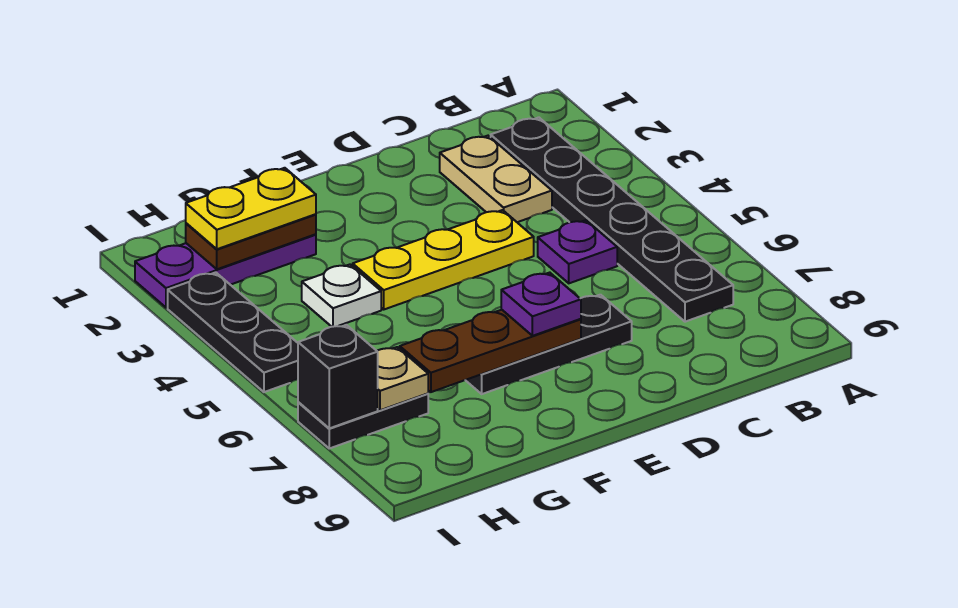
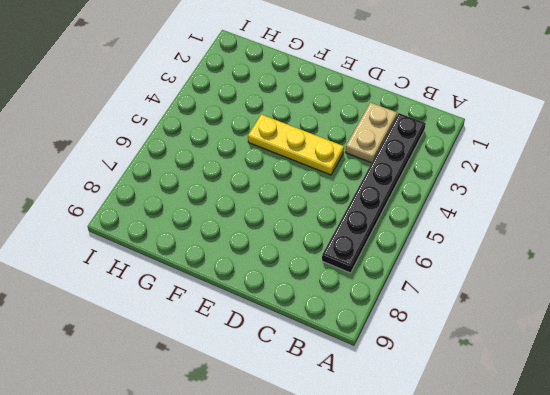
none -> purple plate C5 level 1
none -> black plate D7:F7 level 1
none -> purple plate G2:I2 level 1

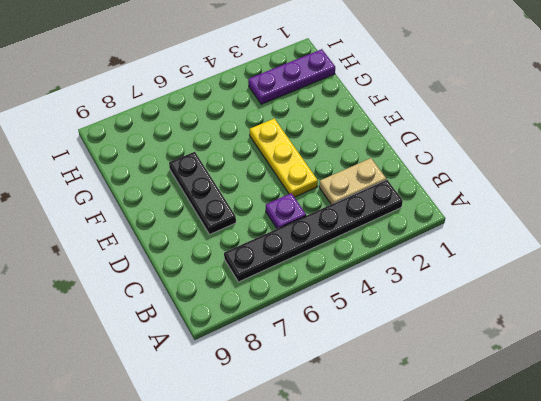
purple plate H1:H3 level 1 -> purple plate G2:I2 level 1
none -> white plate G4 level 1
none -> black plate H7:I7 level 1
none -> black plate I3:I5 level 1

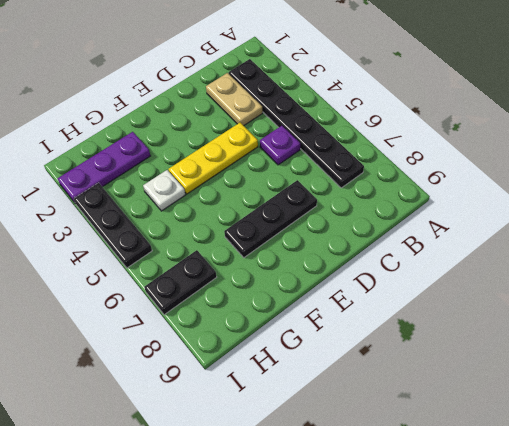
none -> brown plate E7:G7 level 2
none -> brown plate G2:H2 level 2
none -> tan plate H7 level 2

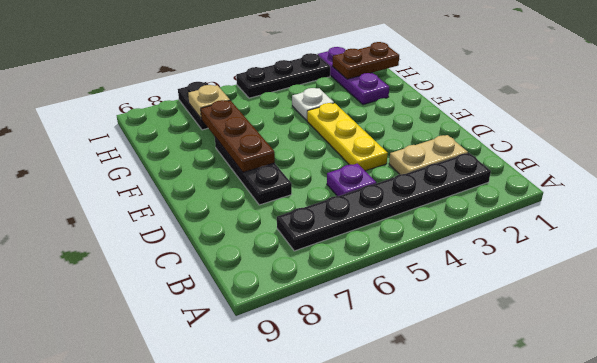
brown plate H1:H2 level 2 -> brown plate G2:H2 level 2
none -> black brick I7 level 2
none -> purple plate E7 level 3
none -> yellow plate G2:H2 level 3

